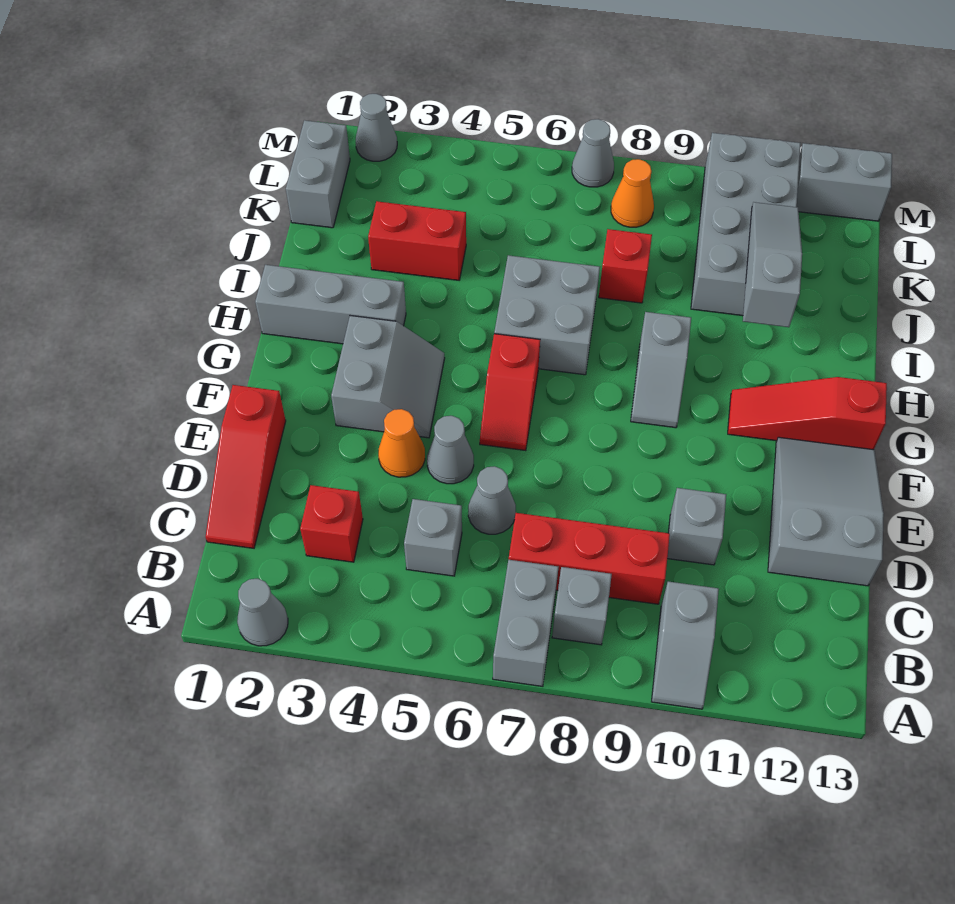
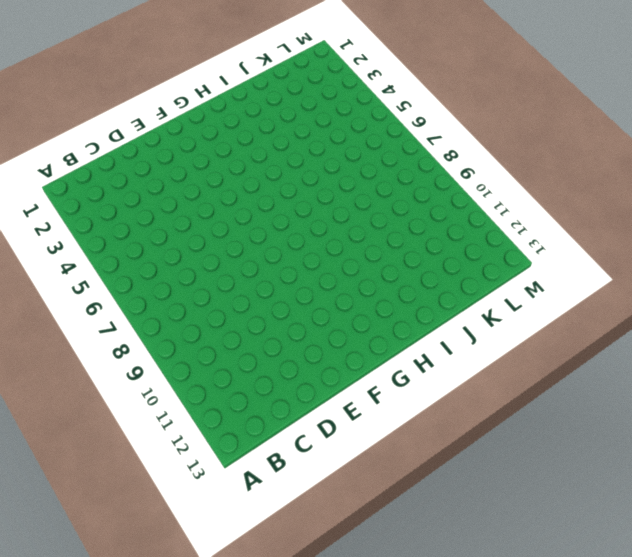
none -> grey cone A2 level 1
none -> grey brick A7:B7 level 1
none -> grey slope A10:B10 level 1 top B

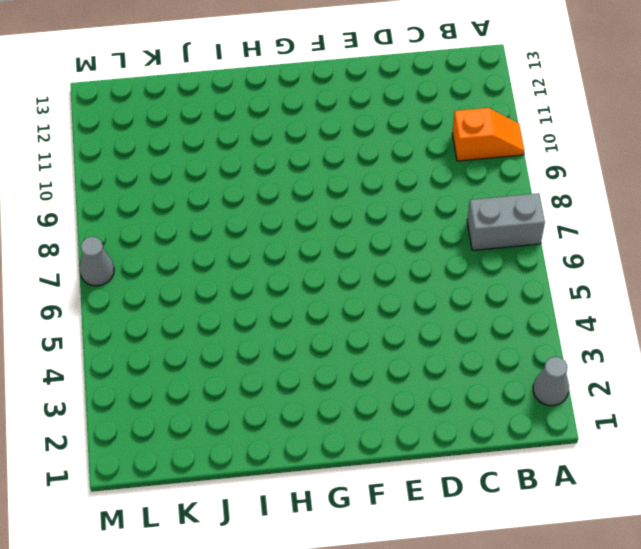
orange slope A10:B10 level 1 top B -> grey slope A10:B10 level 1 top B
none -> grey brick B8 level 1
none -> red slope C1:E1 level 1 top E
none -> red brick C3 level 1

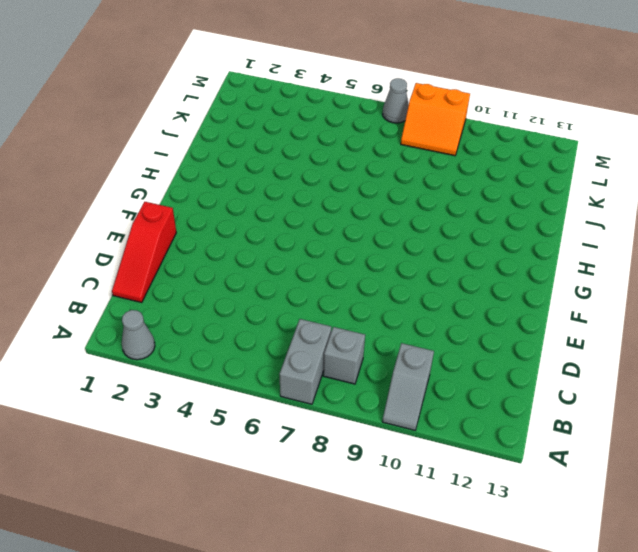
orange slope L8:M9 level 1 top M -> orange cone L8 level 1
none -> red brick C3 level 1
none -> grey brick C5 level 1
none -> red brick C7:C9 level 1

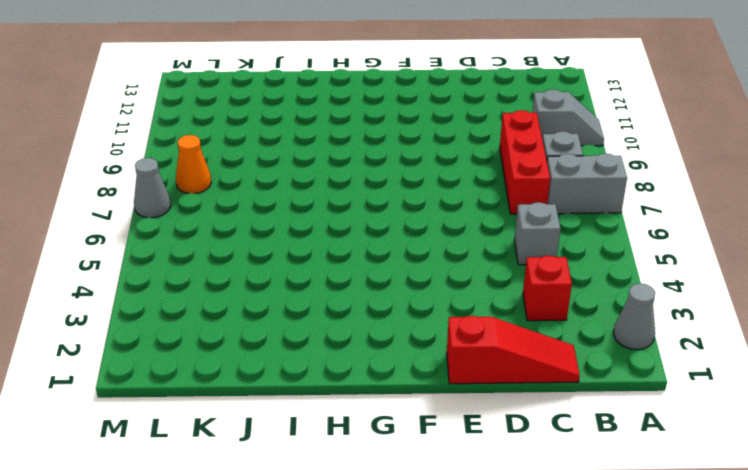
none -> grey cone D6 level 1
none -> grey brick D10 level 1
none -> grey slope D12:F13 level 1 top D

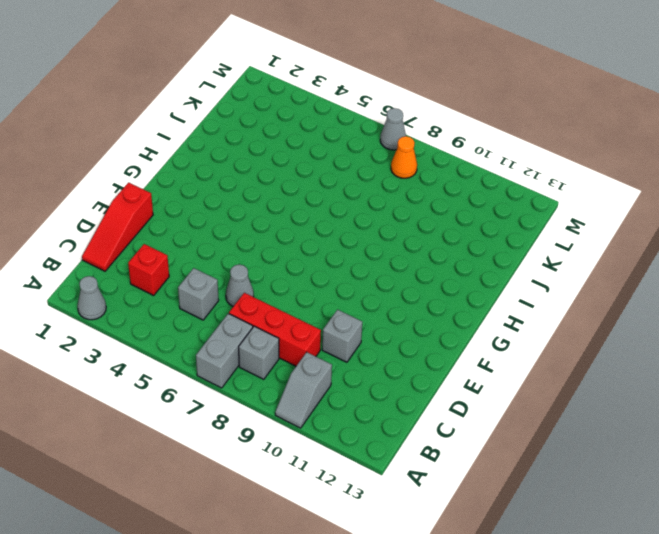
none -> grey slope D12:F13 level 1 top D
none -> orange cone E4 level 1
none -> grey cone E5 level 1

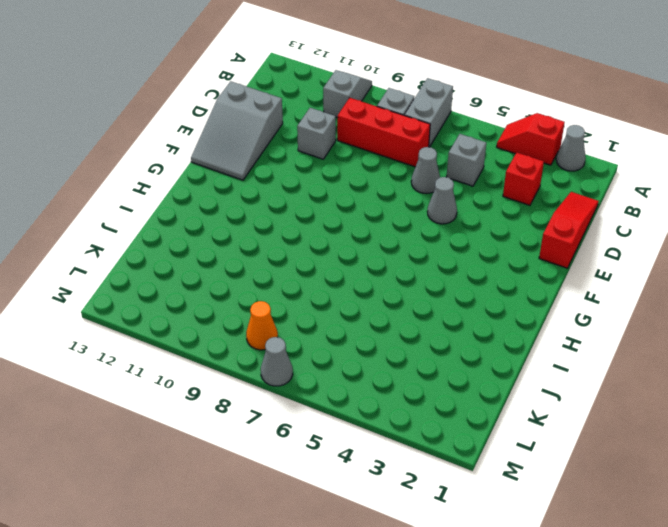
red slope A3:A4 level 1 top 3 -> red slope F6:G6 level 1 top G
none -> orange cone E4 level 1
none -> grey slope F3:G4 level 1 top 3
none -> grey slope G9:H9 level 1 top H

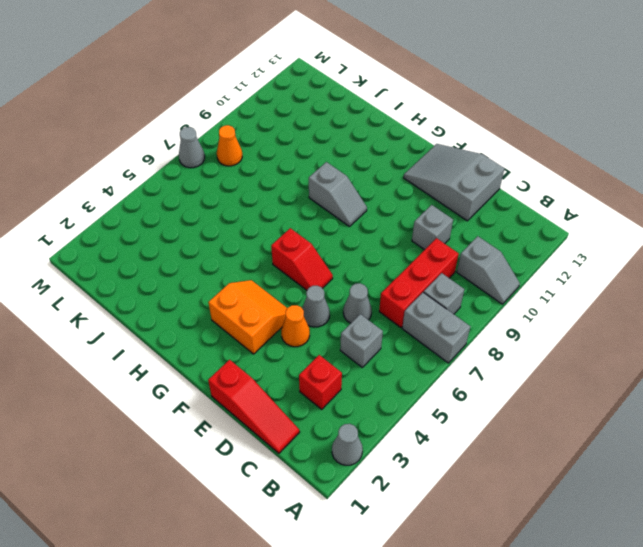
orange slope F3:G4 level 1 top 3 -> grey slope F3:G4 level 1 top 3
none -> red slope G11:G13 level 1 top 13
none -> grey brick H1:H3 level 1
none -> grey brick H6:I7 level 1

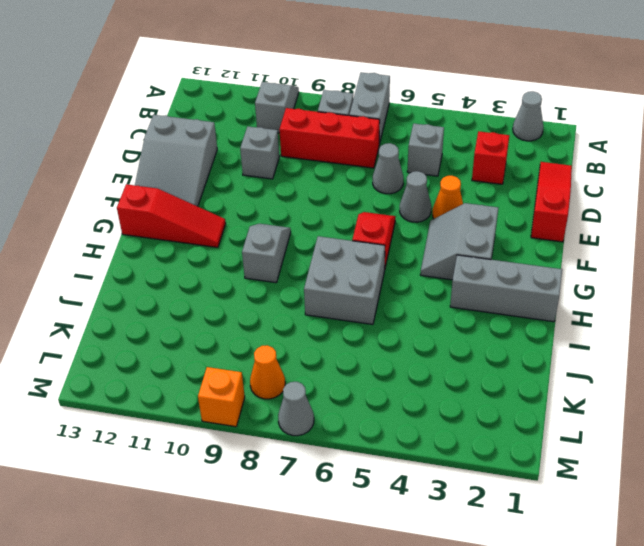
orange brick M9 level 1 -> none
none -> red brick J3:J4 level 1
none -> red brick J8 level 1
none -> grey brick J10:M11 level 1

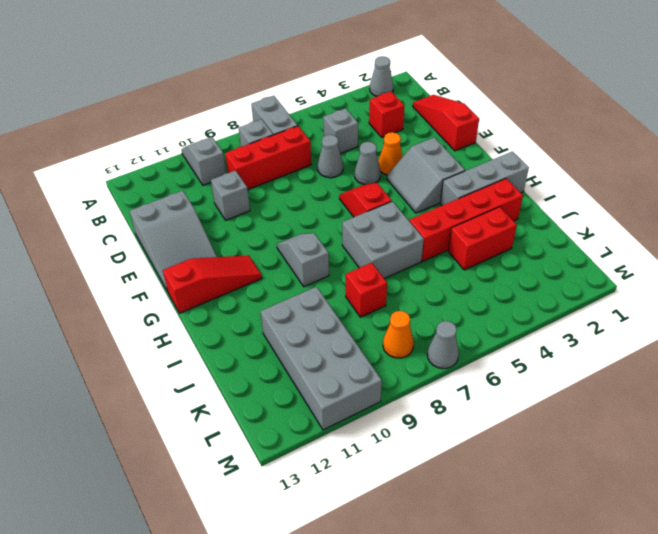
red brick I2:I5 level 1 -> none
none -> grey brick K1:L1 level 1
none -> grey cone M2 level 1
none -> grey brick M12:M13 level 1

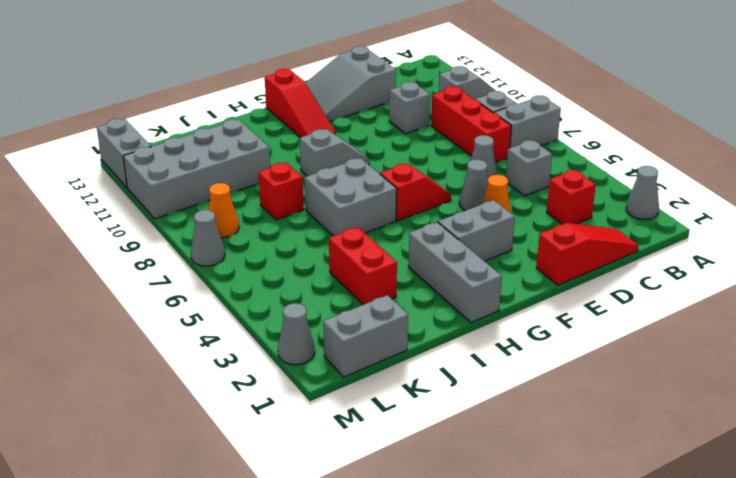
none -> grey slope I11:K11 level 2 top I

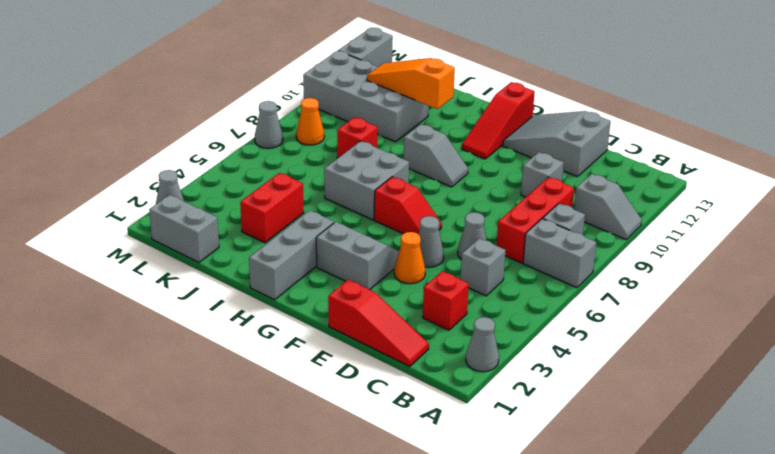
orange slope I11:K11 level 2 top I -> grey slope I11:K11 level 2 top I

